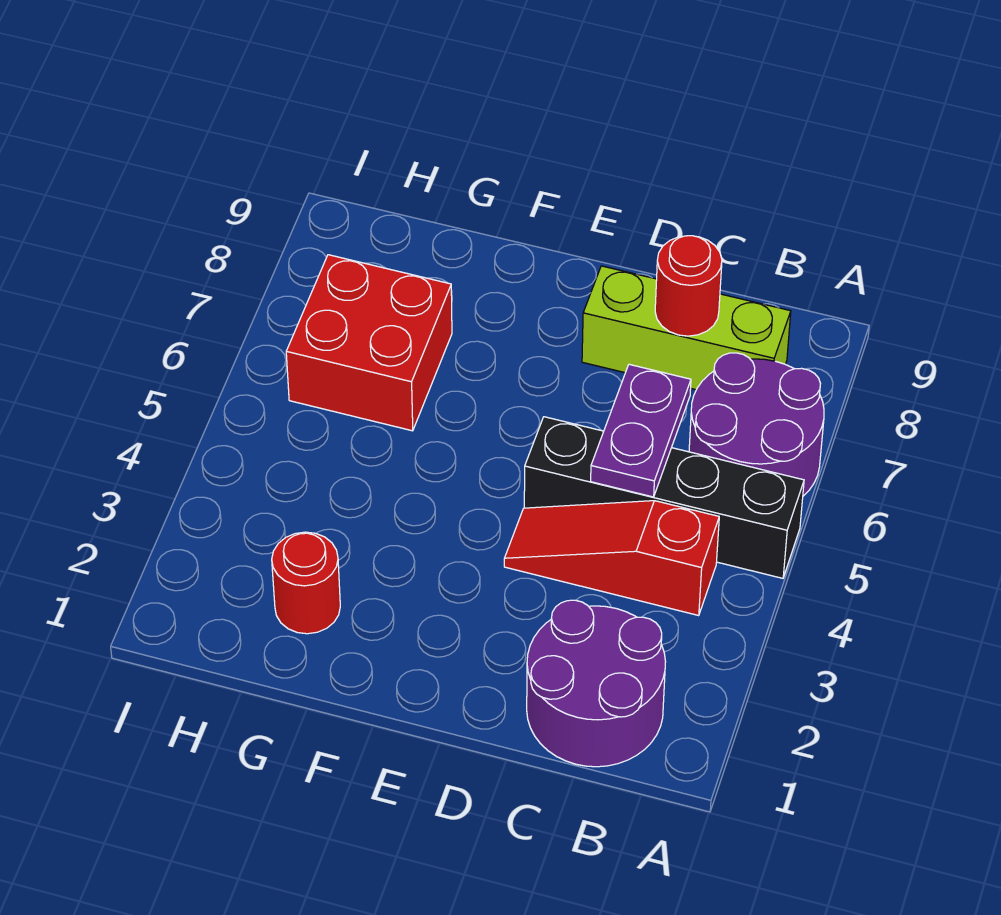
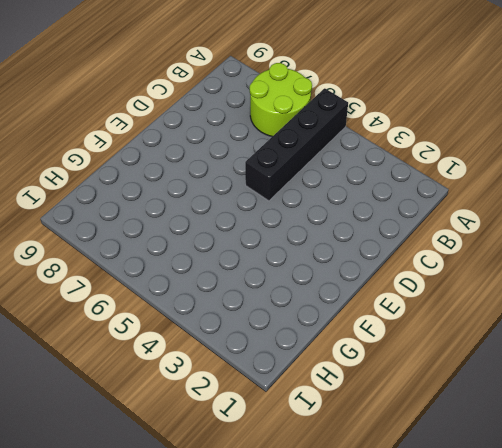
lime round brick A6:B7 level 1 -> purple round brick A6:B7 level 1
none -> purple round brick B1:C2 level 1
none -> red slope B4:D4 level 1 top B

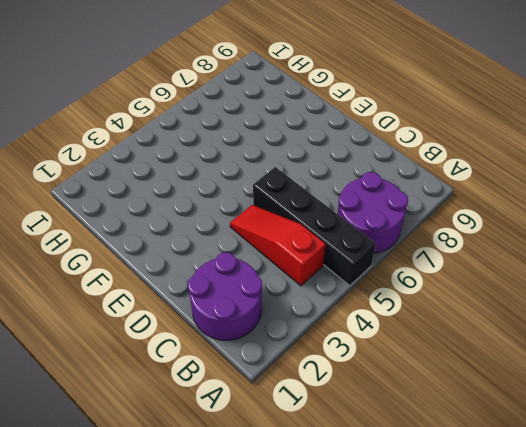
none -> lime brick B8:D8 level 1
none -> red round brick G2 level 1

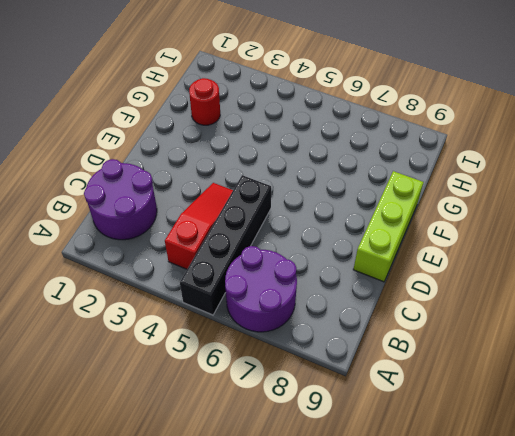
lime brick D9:F9 level 1 -> lime brick B8:D8 level 1
none -> red brick G6:H7 level 1
none -> purple plate C5:C6 level 2

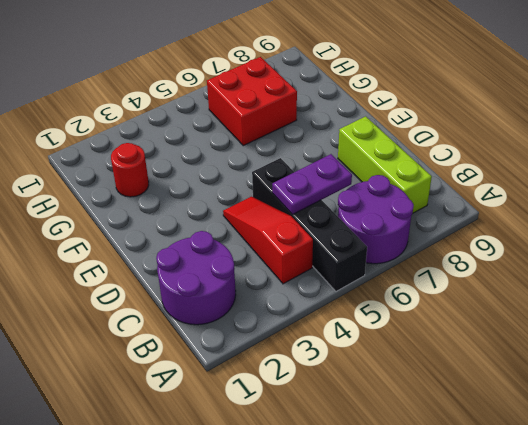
none -> red round brick C8 level 2

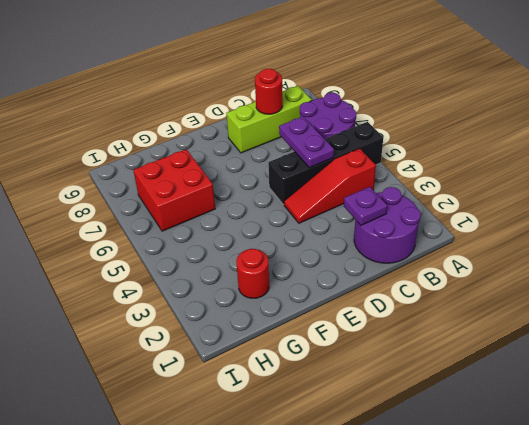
purple plate C2 level 2 -> none

